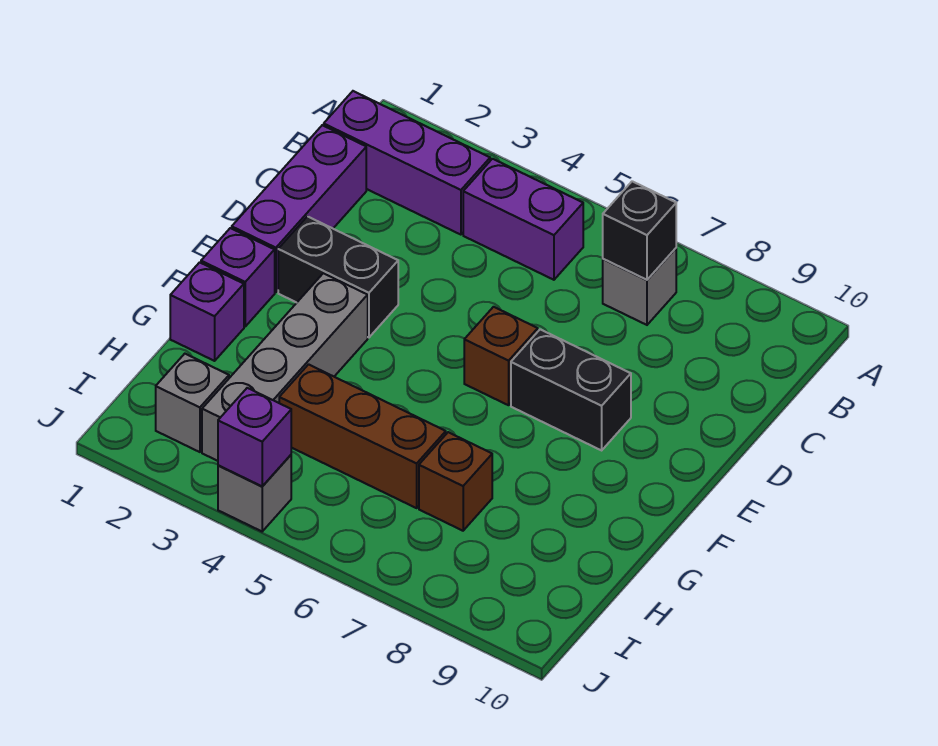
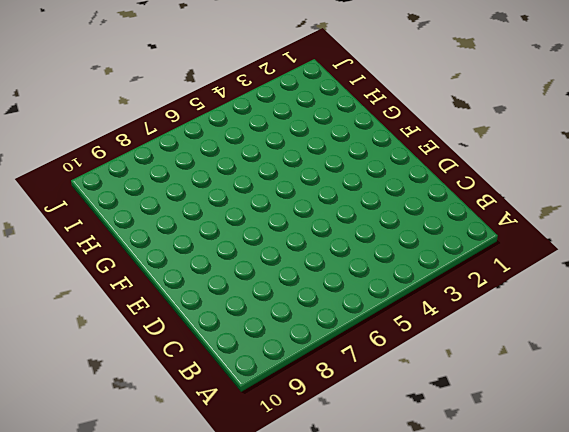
none -> purple brick B1:B3 level 1
none -> purple brick B4:B5 level 1
none -> grey brick B7 level 1

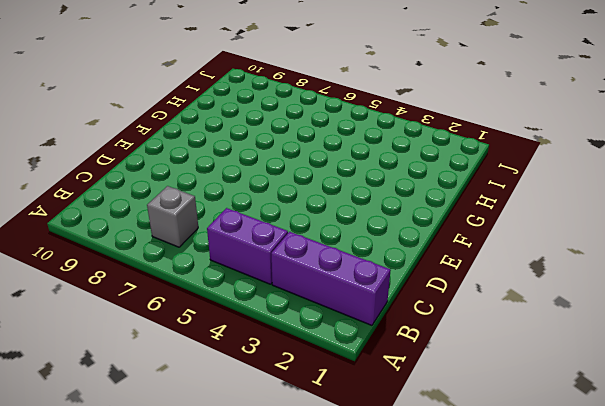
none -> purple brick C1:E1 level 1
none -> black brick E2:E3 level 1
none -> brown brick E6 level 1

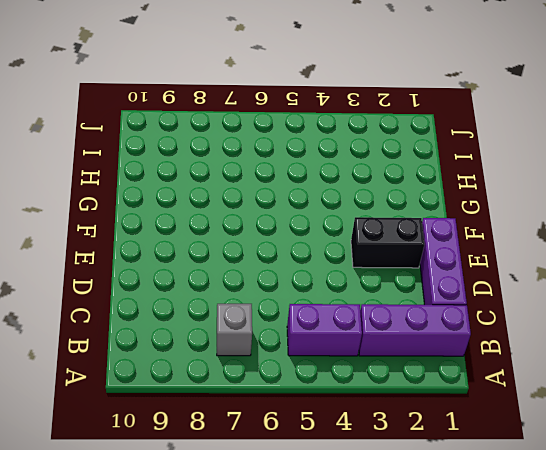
none -> brown brick E6 level 1
none -> black brick E7:E8 level 1
none -> purple brick F1 level 1

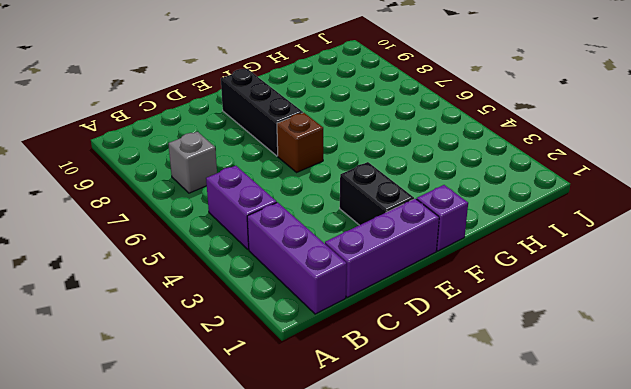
black brick E7:E9 level 1 -> black brick E7:E8 level 1
none -> grey brick F3:I3 level 1
none -> purple brick G1 level 1
none -> brown brick H4:H6 level 1

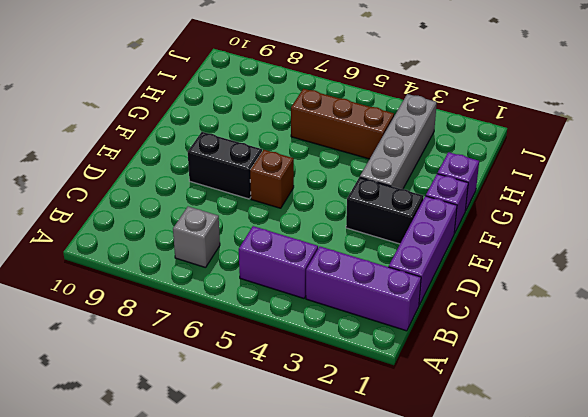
none -> brown brick H7 level 1
none -> grey brick I2 level 1
none -> grey brick J4 level 1

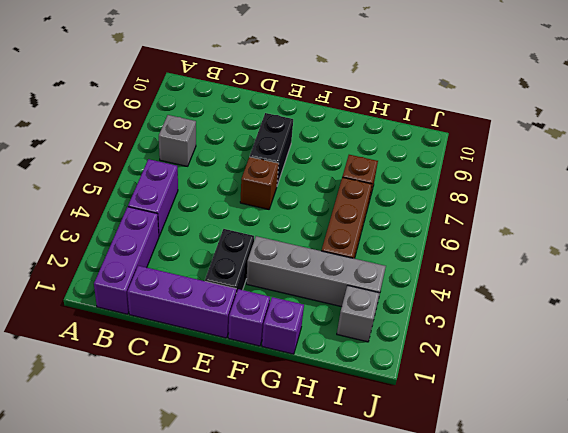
none -> grey brick J4 level 1
none -> black brick B7 level 2
none -> purple brick J4 level 2

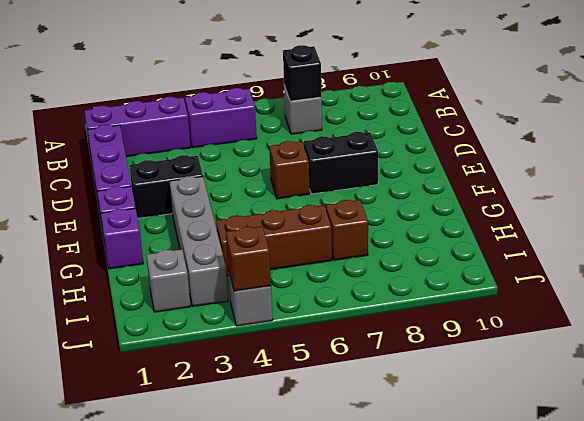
brown brick J4 level 2 -> purple brick J4 level 2

